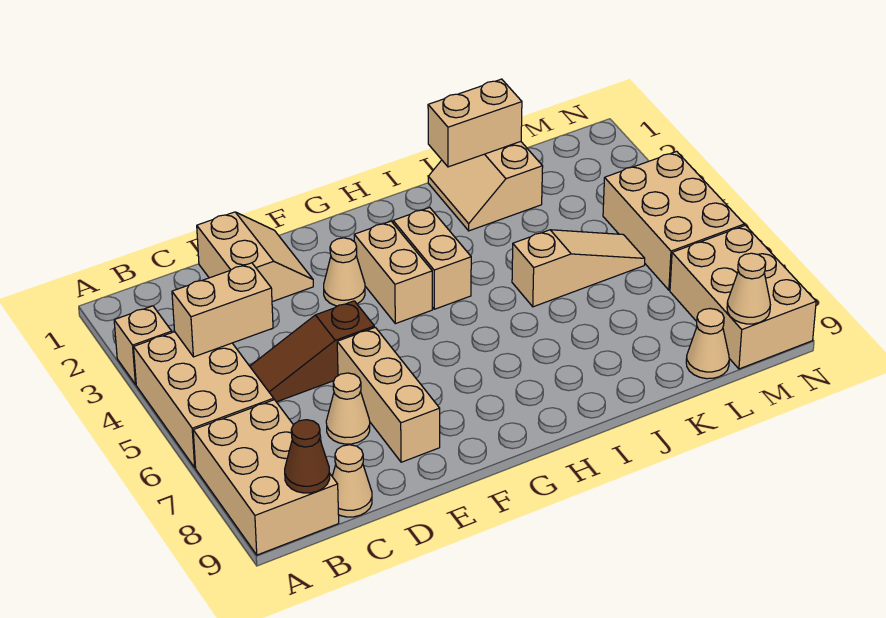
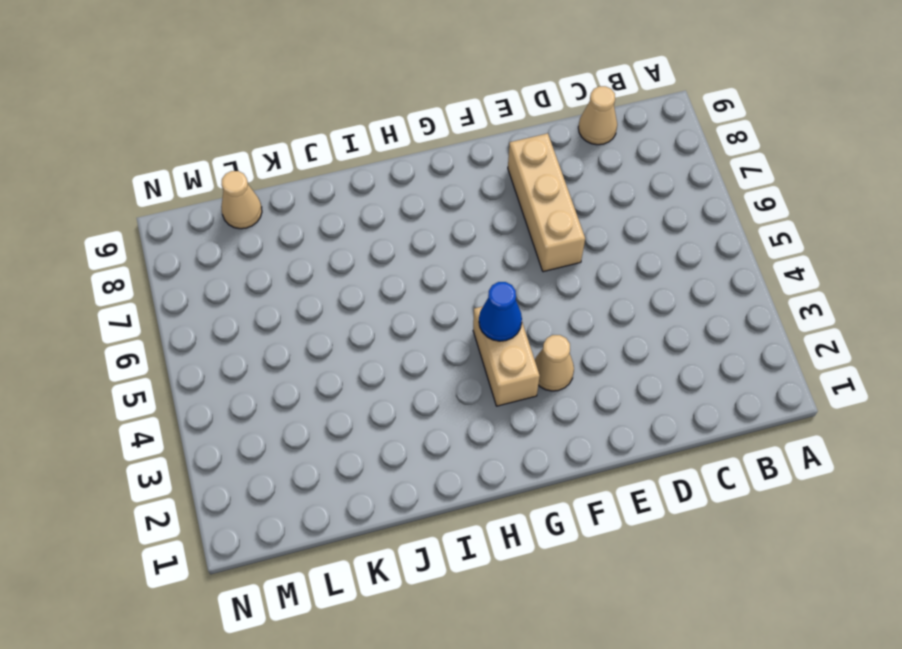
blue cone G4 level 2 -> none
none -> tan brick A3 level 1
none -> tan brick A4:B6 level 1
none -> tan brick A7:B9 level 1

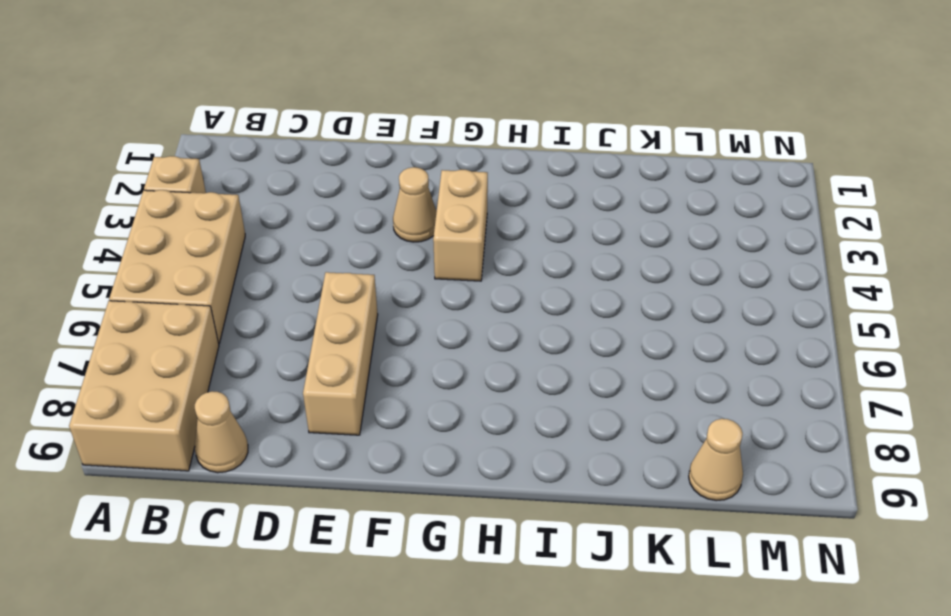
none -> brown slope C5:E5 level 1 top E
none -> tan slope D1:E2 level 1 top D
none -> tan cone D7 level 1

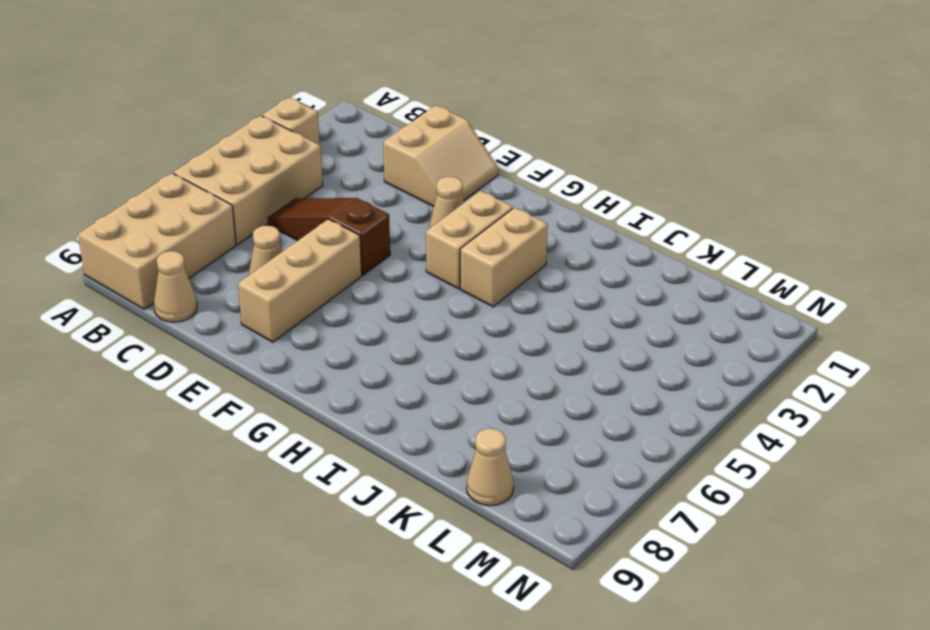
none -> tan slope J1:K2 level 1 top K
none -> tan slope J5:L5 level 1 top J
none -> tan brick M4:N6 level 1

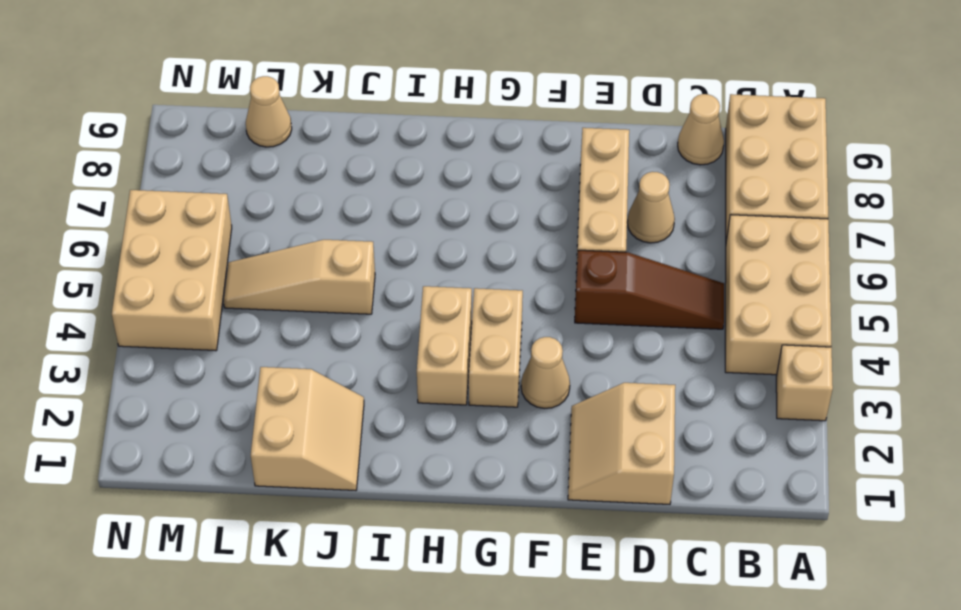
none -> tan brick M7:N9 level 1
none -> tan brick B4:C4 level 2
none -> brown cone B9 level 2

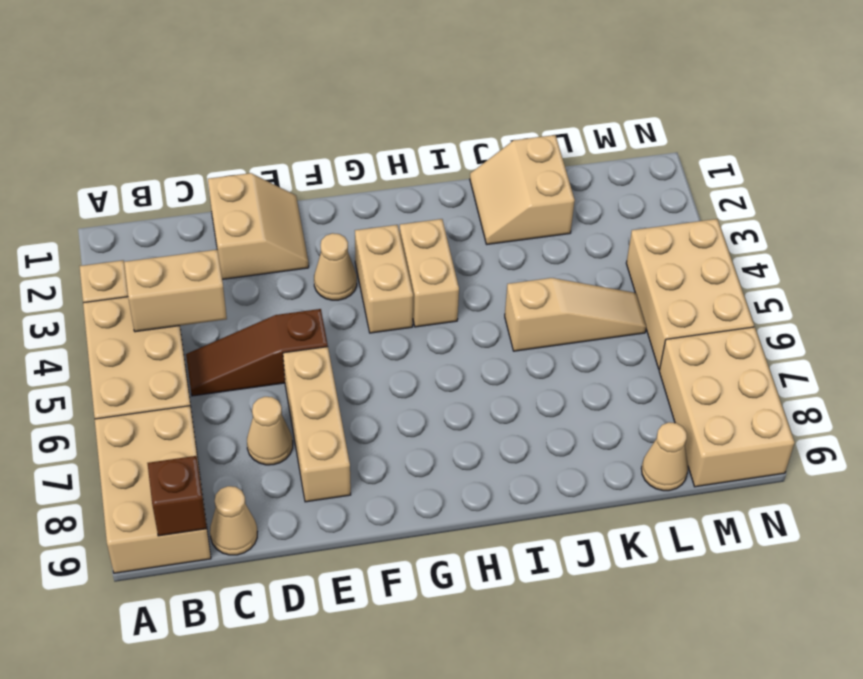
brown brick B9 level 2 -> brown cone B9 level 2
none -> tan brick J1:K1 level 2
none -> tan cone M9 level 2

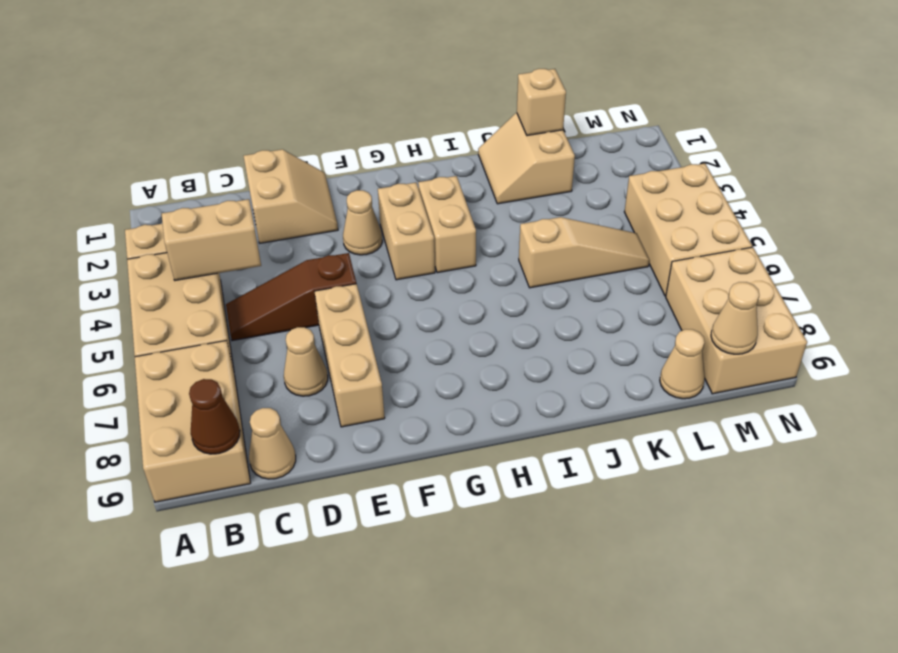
tan brick K1 level 2 -> tan brick J1:K1 level 2

